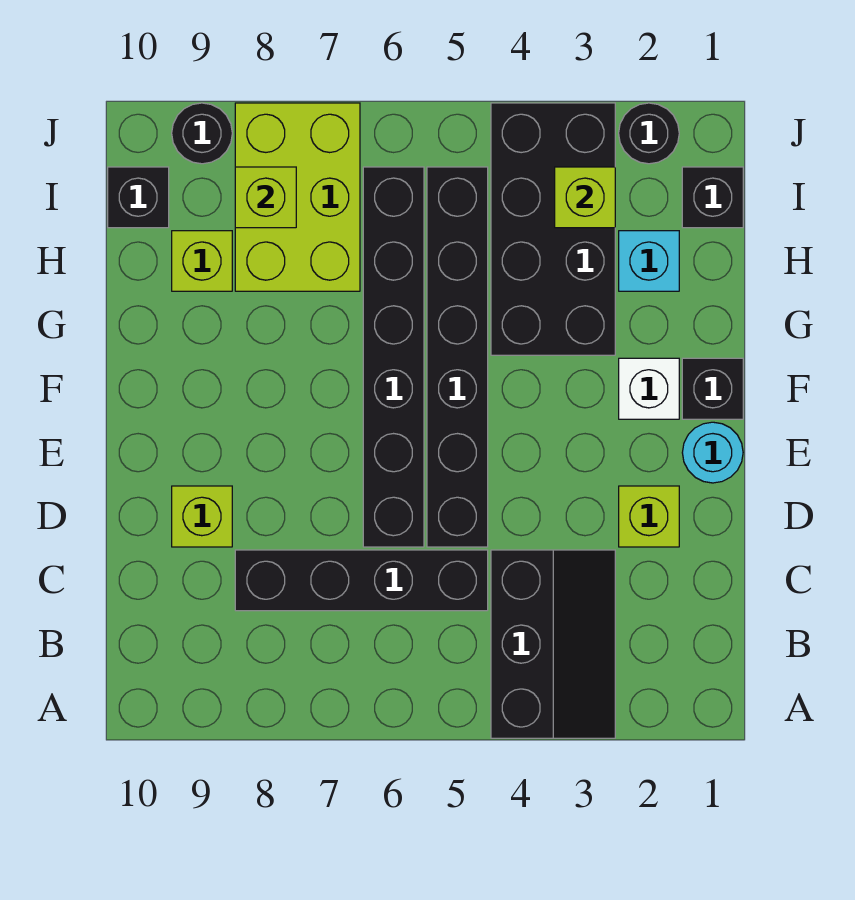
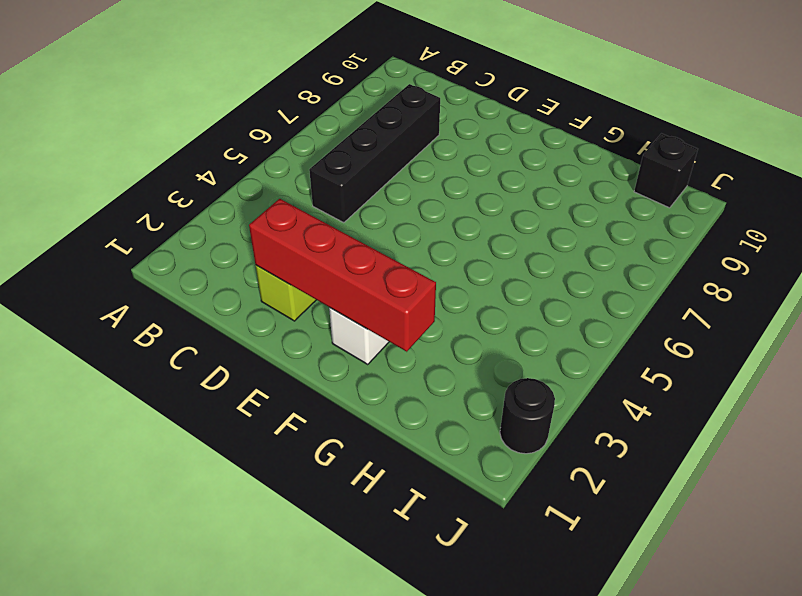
red brick D2:G2 level 2 -> none
none -> black slope A3:C4 level 1 top 4
none -> black brick D5:I5 level 1
none -> black brick D6:I6 level 1

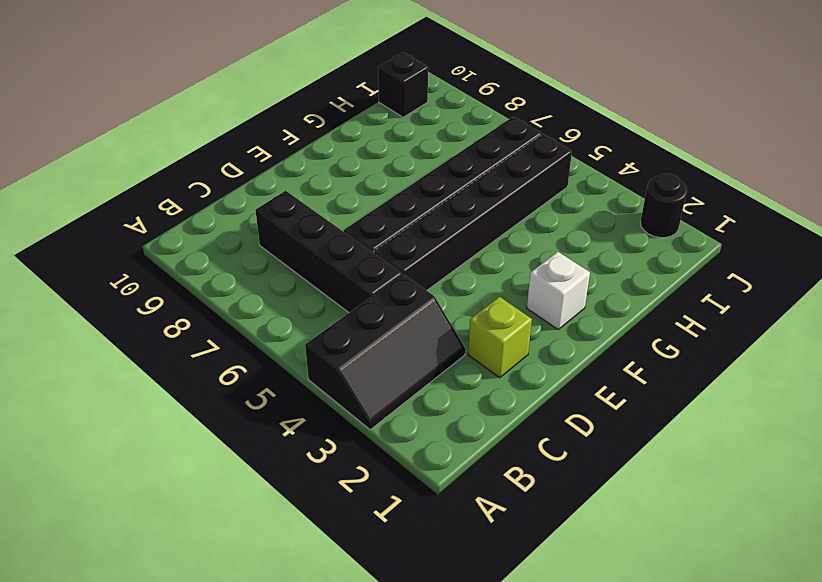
none -> lime brick D9 level 1
none -> cyan round brick E1 level 1
none -> black brick F1 level 1

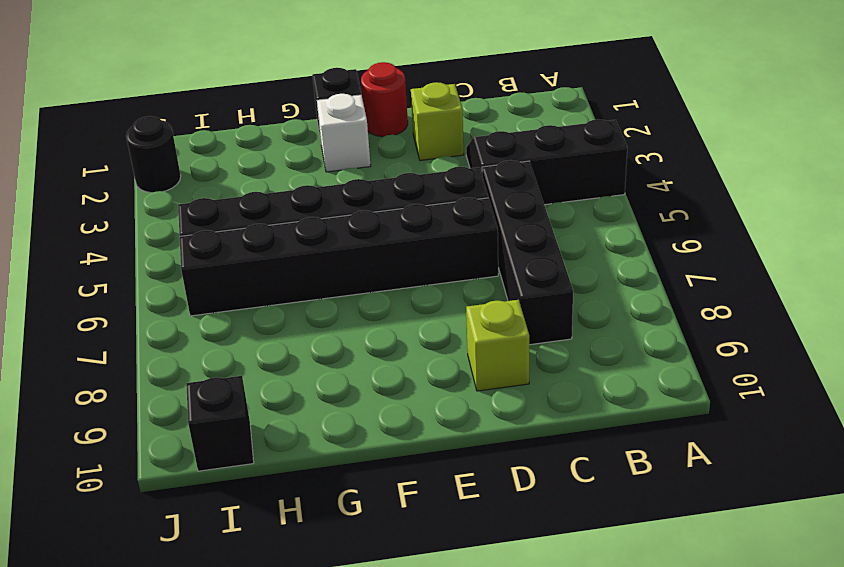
red round brick E1 level 1 -> cyan round brick E1 level 1
none -> black brick G3:J4 level 1
none -> cyan brick H2 level 1
none -> lime brick H7:J8 level 1

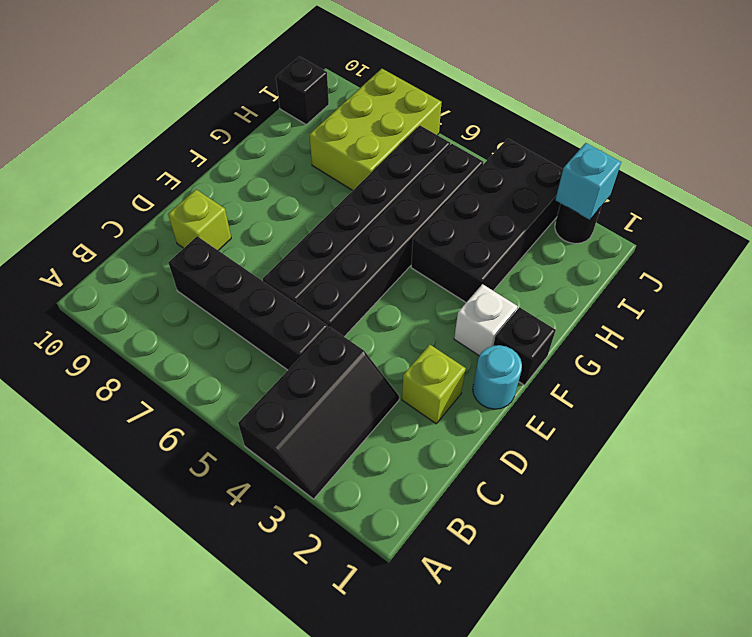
cyan brick J2 level 2 -> cyan brick H2 level 1
none -> lime brick H9 level 1
none -> black brick I1 level 1
none -> black round brick J9 level 1

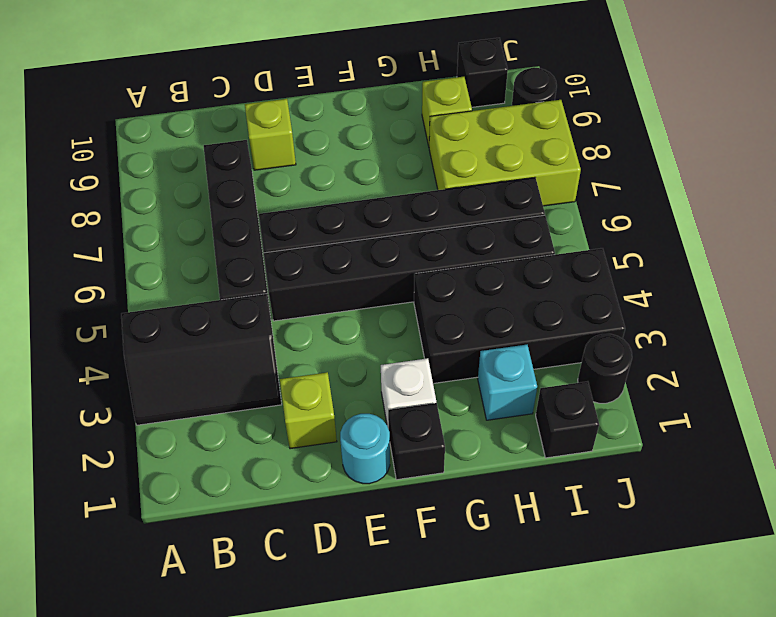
none -> lime brick I3 level 2
none -> lime brick I8 level 2

